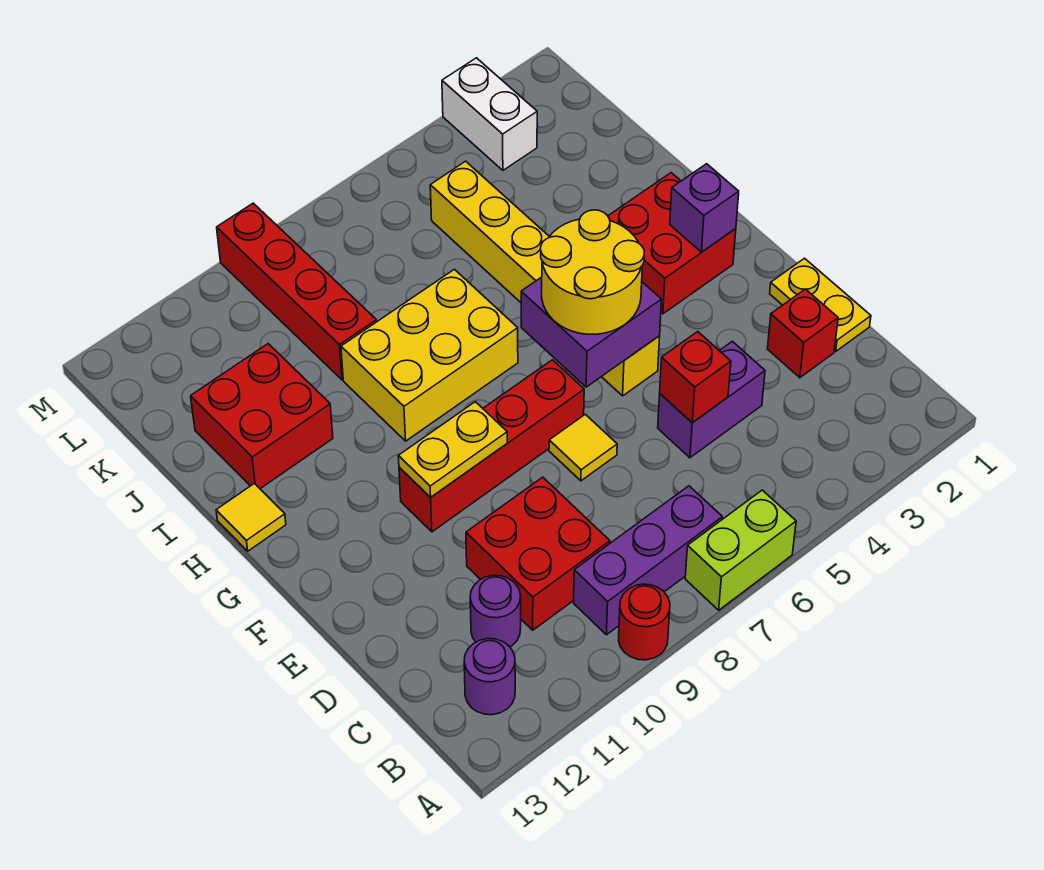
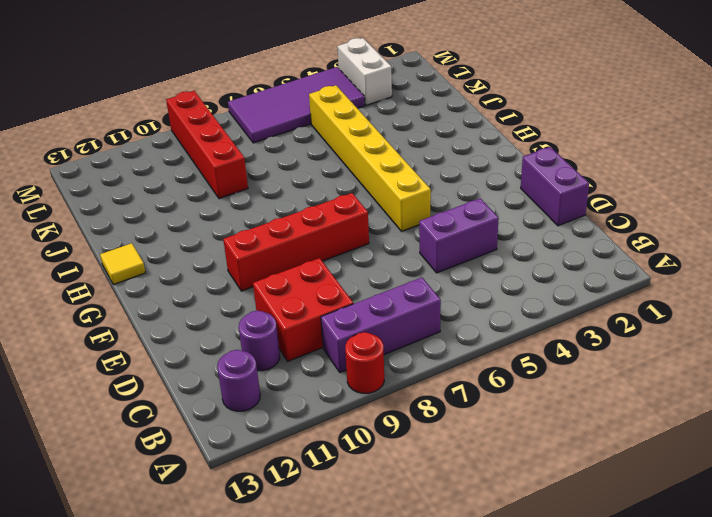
purple brick D1:E1 level 1 -> yellow plate D1:E1 level 1
purple tile L4:M7 level 1 -> none
none -> lime brick A6:A7 level 1
none -> red brick D2 level 1
none -> yellow tile E7 level 1

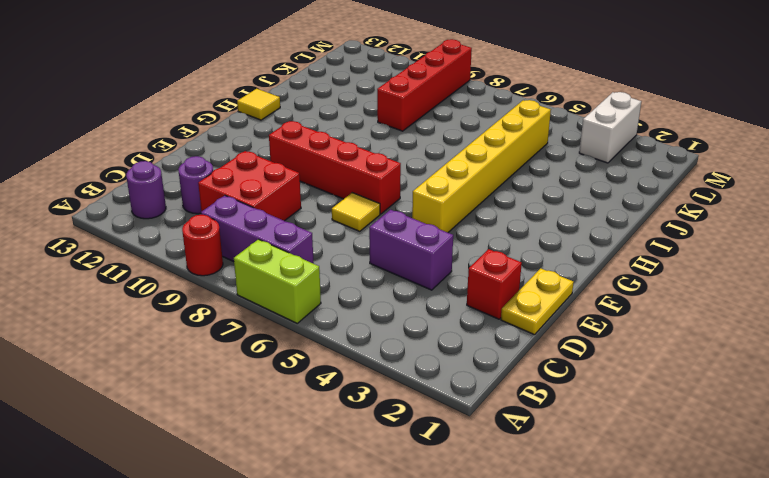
none -> red brick G2:H3 level 1
none -> yellow brick H7:I9 level 1
none -> red brick I11:J12 level 1

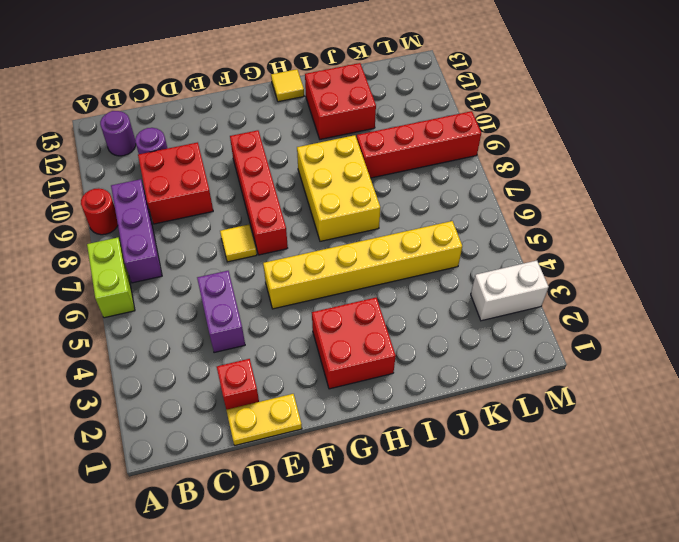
none -> red brick D5 level 2
none -> purple brick F5:G6 level 2
none -> yellow plate F9:F10 level 2

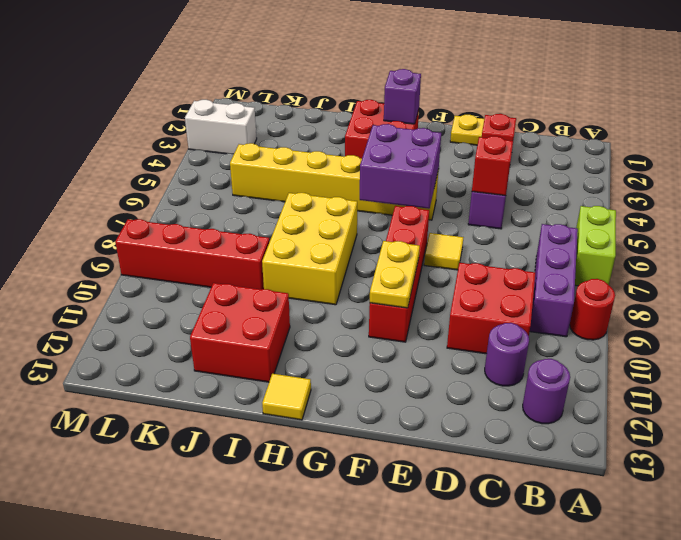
none -> yellow round brick F5:G6 level 3

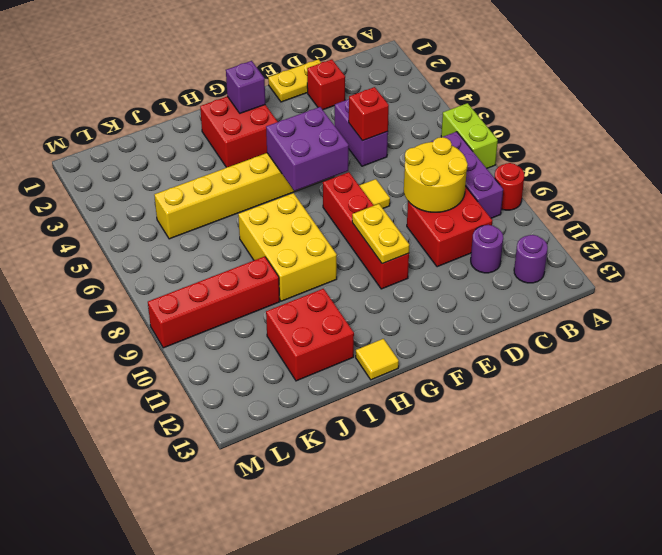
yellow round brick C8:D9 level 2 -> yellow round brick F5:G6 level 3
none -> white brick L3:M3 level 1

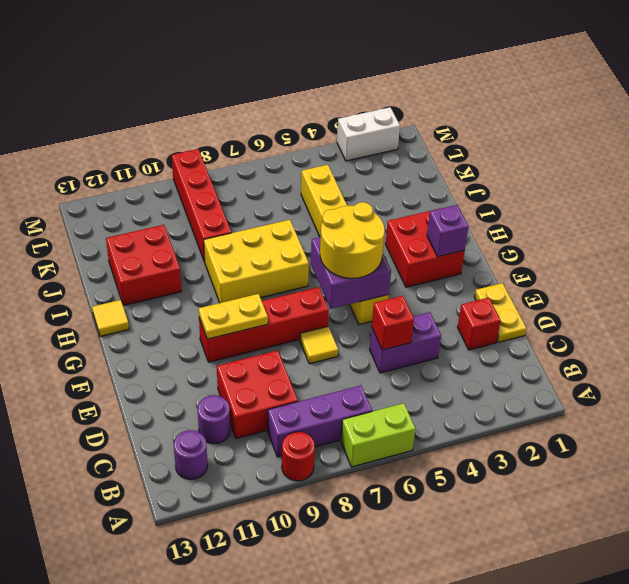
white brick M2:M3 level 1 -> white brick L3:M3 level 1

